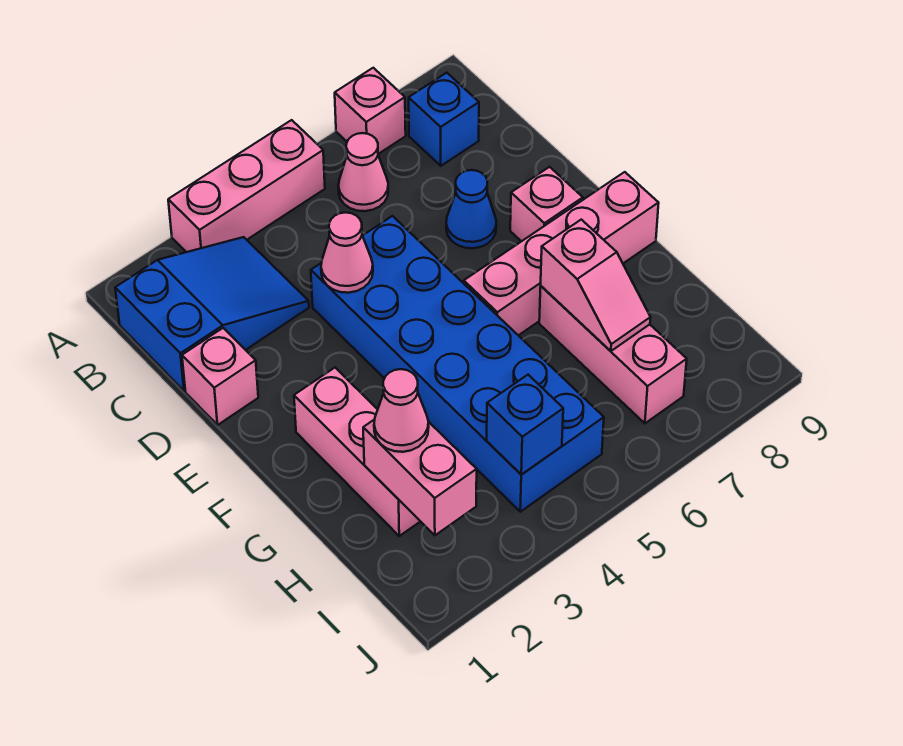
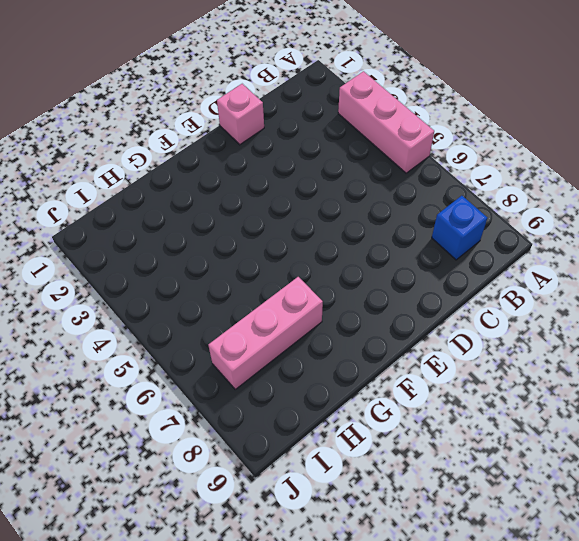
none -> pink brick A7 level 1
none -> blue slope B1:C3 level 1 top 1
none -> pink cone B6 level 1

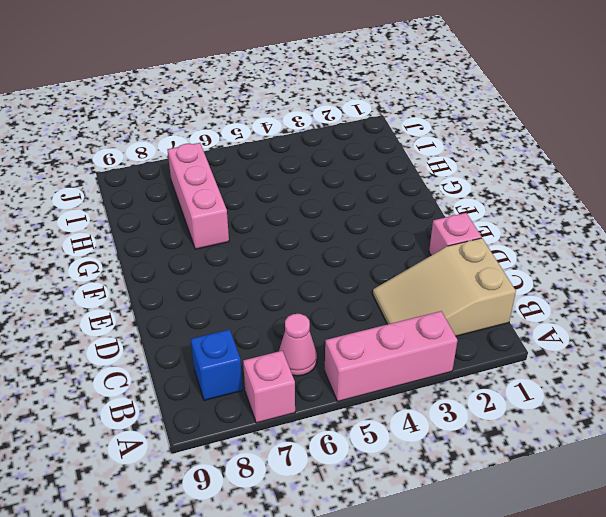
tan slope B1:C3 level 1 top 1 -> blue slope B1:C3 level 1 top 1
none -> blue brick D4:I5 level 1
none -> blue cone D7 level 1
none -> pink brick E8 level 1

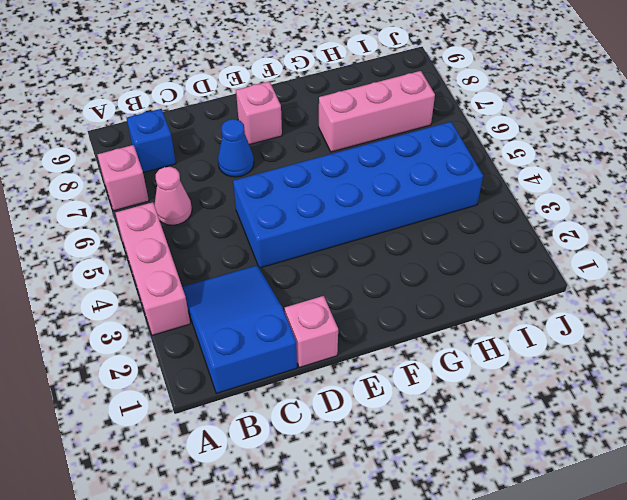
none -> pink brick F2:H2 level 1
none -> pink brick F6:F9 level 1
none -> pink cone D4 level 2

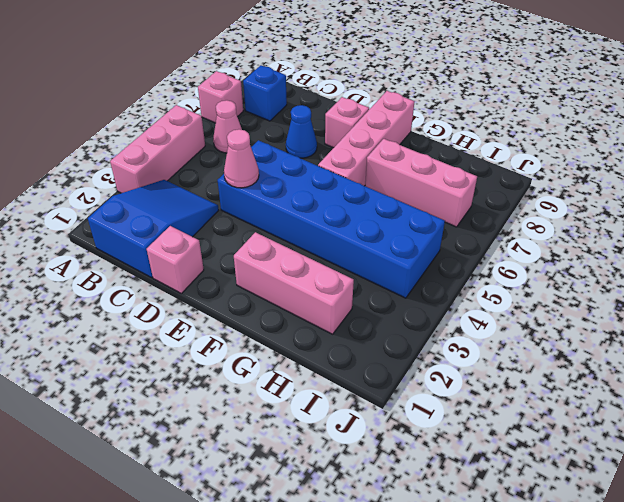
none -> pink slope G7:H7 level 2 top G
none -> pink brick H2:I2 level 2
none -> blue brick I4 level 2

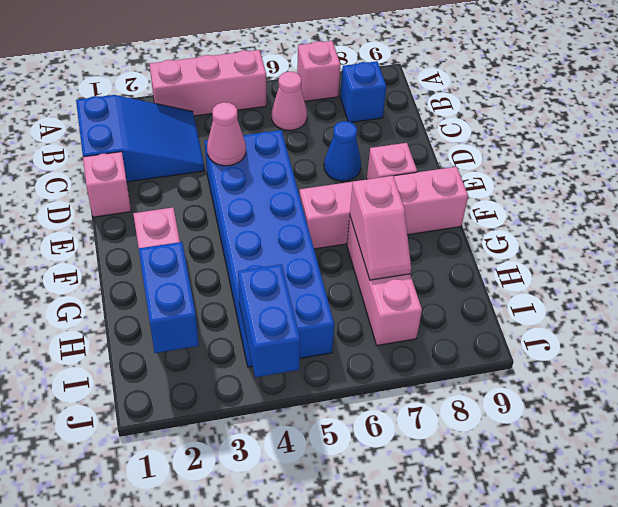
blue brick H2:I2 level 2 -> pink brick H2:I2 level 2
blue brick I4:J4 level 2 -> blue brick I4 level 2
none -> pink cone H2 level 3

